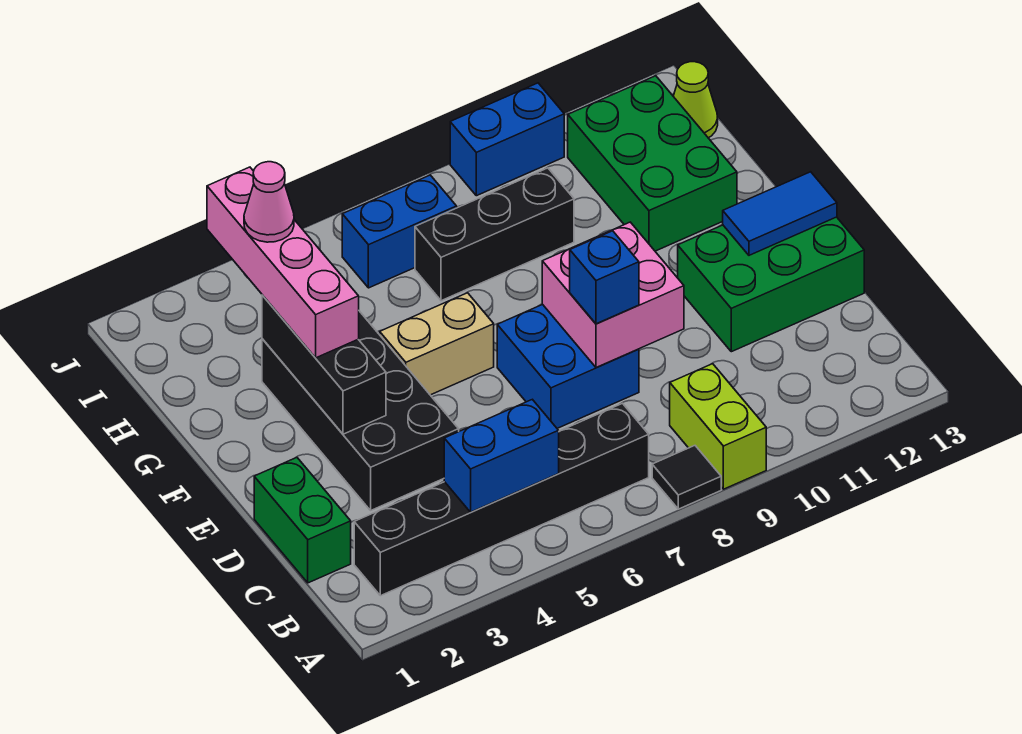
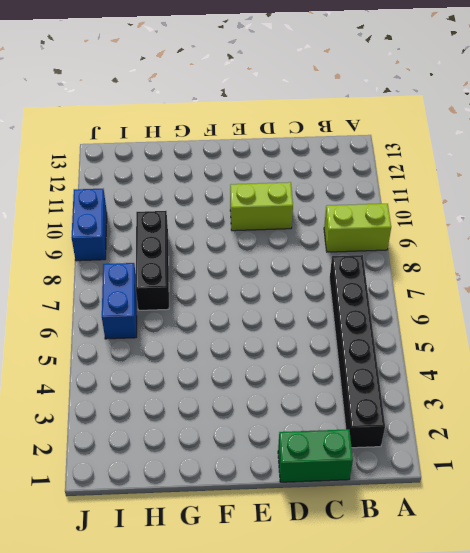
lime brick D10:E10 level 1 -> none
none -> black tile A8 level 1
none -> black brick D3:G4 level 1
none -> blue brick D7:E8 level 1

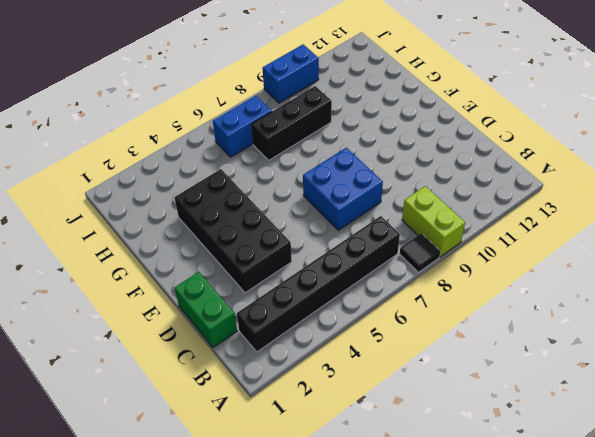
none -> green brick D11:E13 level 1
none -> tan brick F5:F6 level 1
none -> green brick G11:I12 level 1

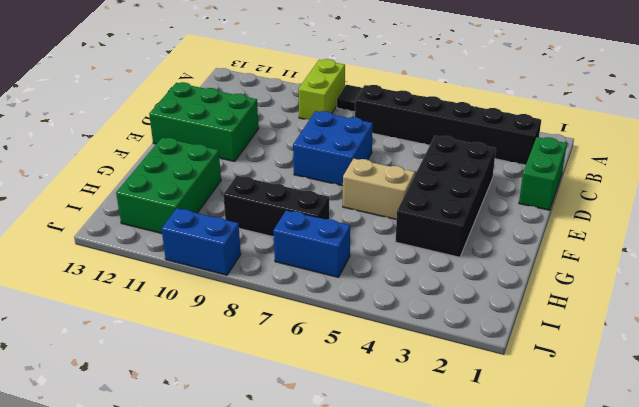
none -> lime cone I13 level 1
none -> blue brick B4:B5 level 2
none -> pink brick D8:E9 level 2

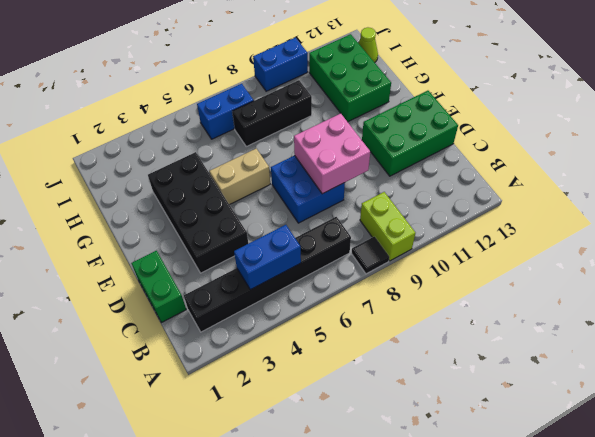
none -> black brick E3:G3 level 2
none -> blue tile E12:E13 level 2
none -> blue brick D8 level 3

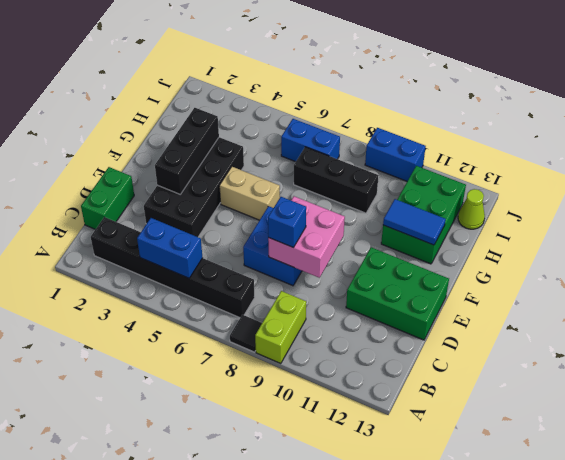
blue tile G11:G12 level 2 -> blue tile E12:E13 level 2
none -> pink brick F3:I3 level 3
none -> pink cone H3 level 4

